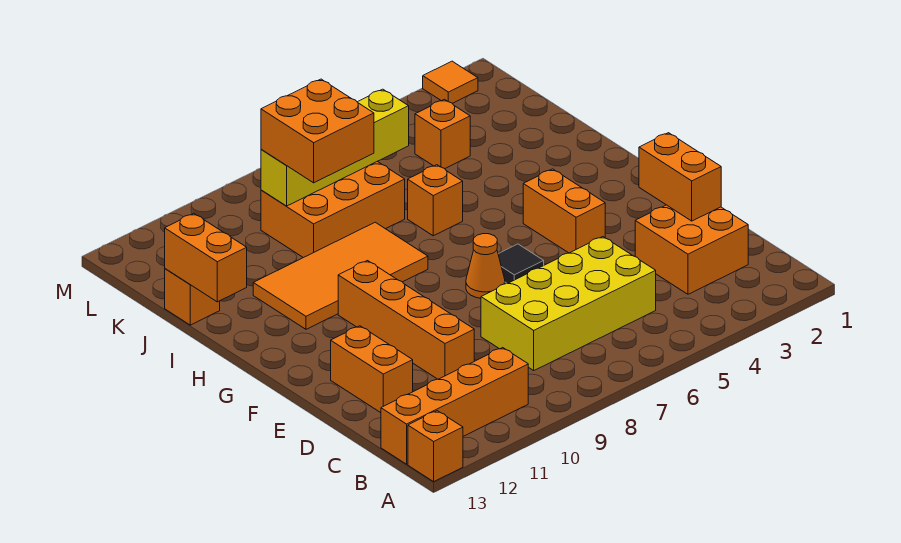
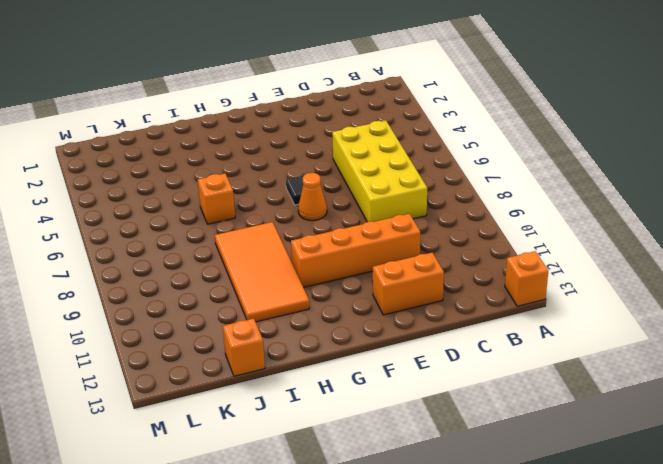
none -> orange brick B10:B13 level 1
none -> orange brick C2:D3 level 1
none -> orange brick F4:G4 level 1

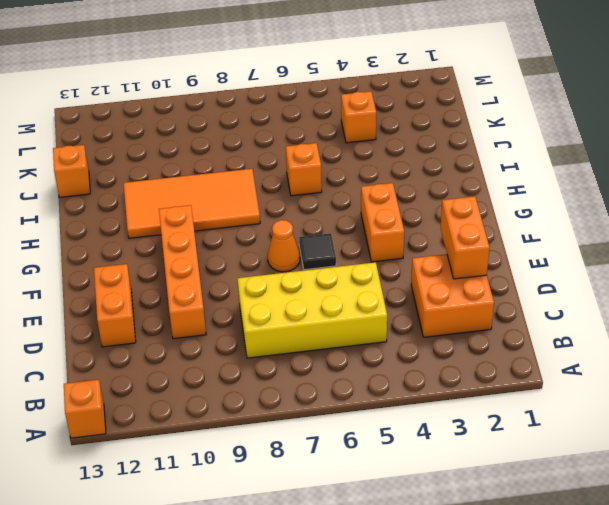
none -> orange brick B10:B13 level 1
none -> orange brick J7:K9 level 1
none -> orange tile M2 level 1

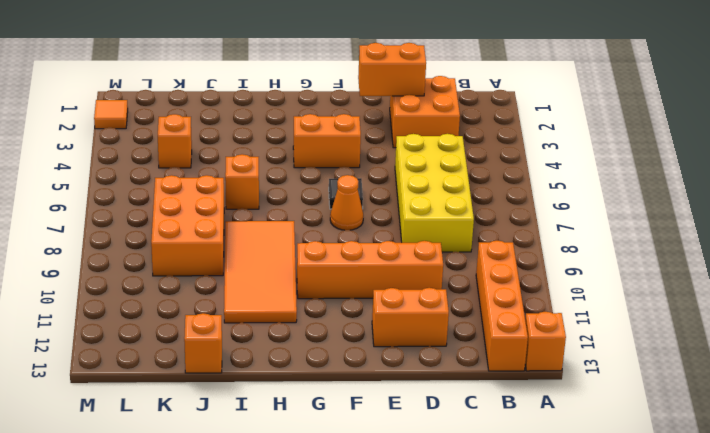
none -> orange brick I13:J13 level 2
none -> yellow brick K6:K9 level 2
none -> orange brick J8:K9 level 3

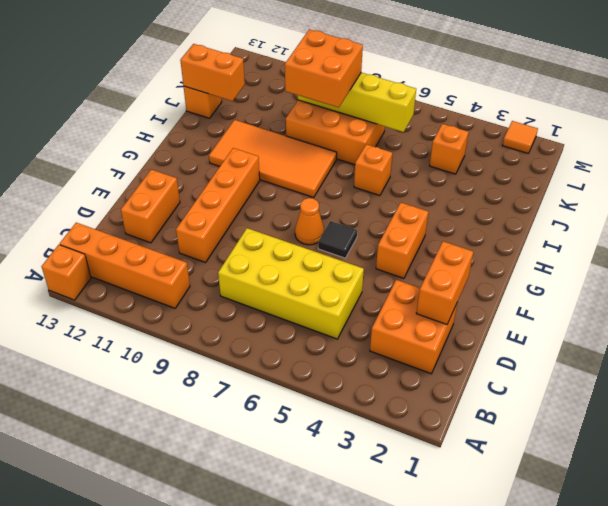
orange brick J12:J13 level 2 -> orange brick I13:J13 level 2

